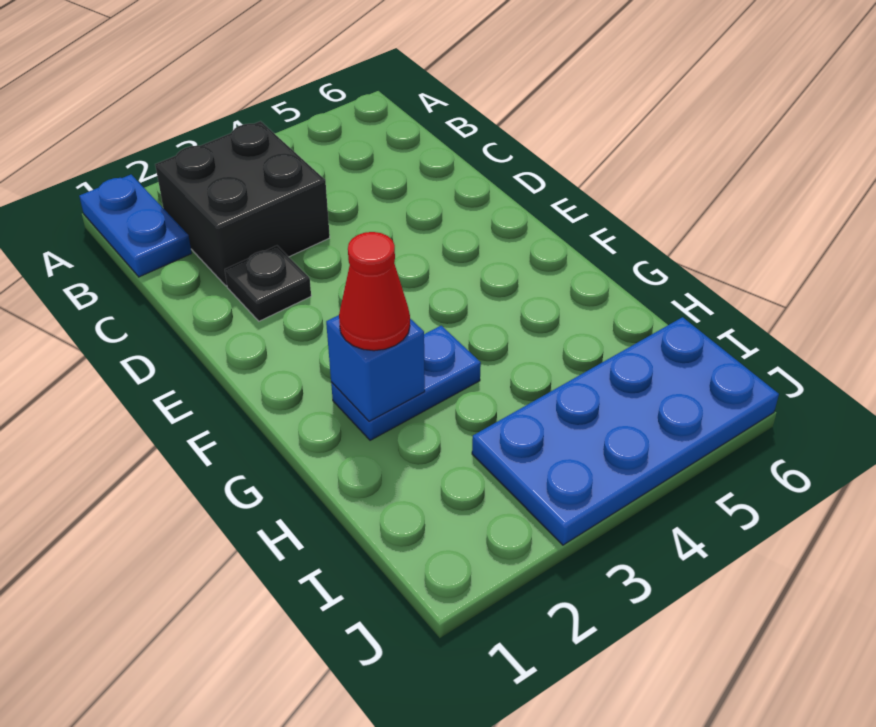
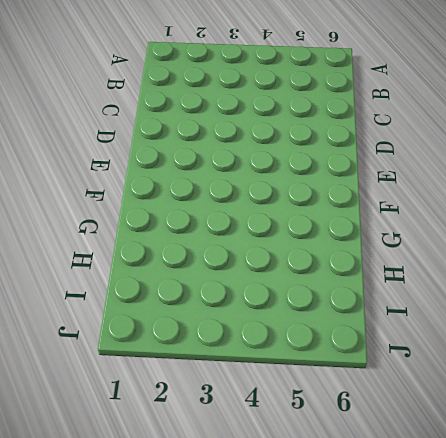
none -> blue plate A1:B1 level 1
none -> black brick B2:C3 level 1

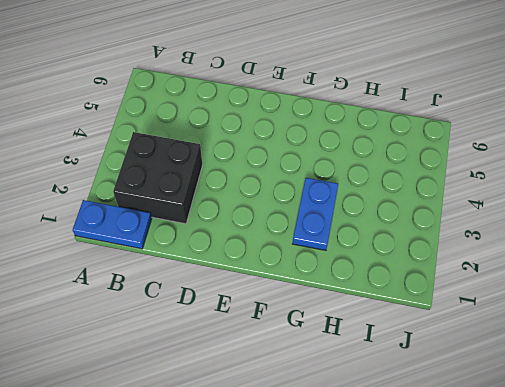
none -> black plate D2 level 1
none -> blue plate I3:J6 level 1

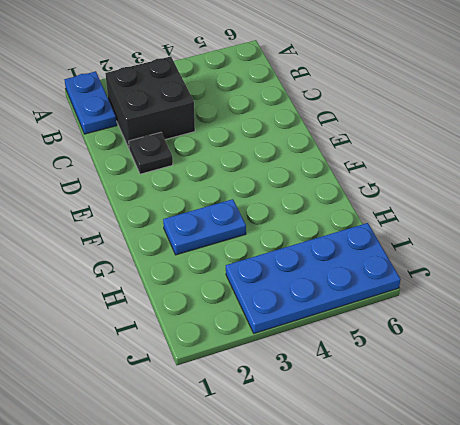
none -> blue brick G2 level 2
none -> red cone G2 level 3

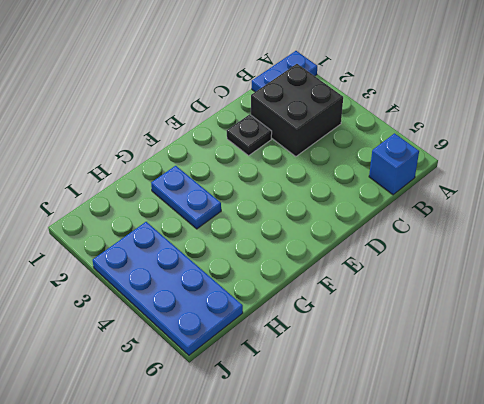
blue brick B6 level 1 -> blue brick G2 level 2
none -> red cone G2 level 3

